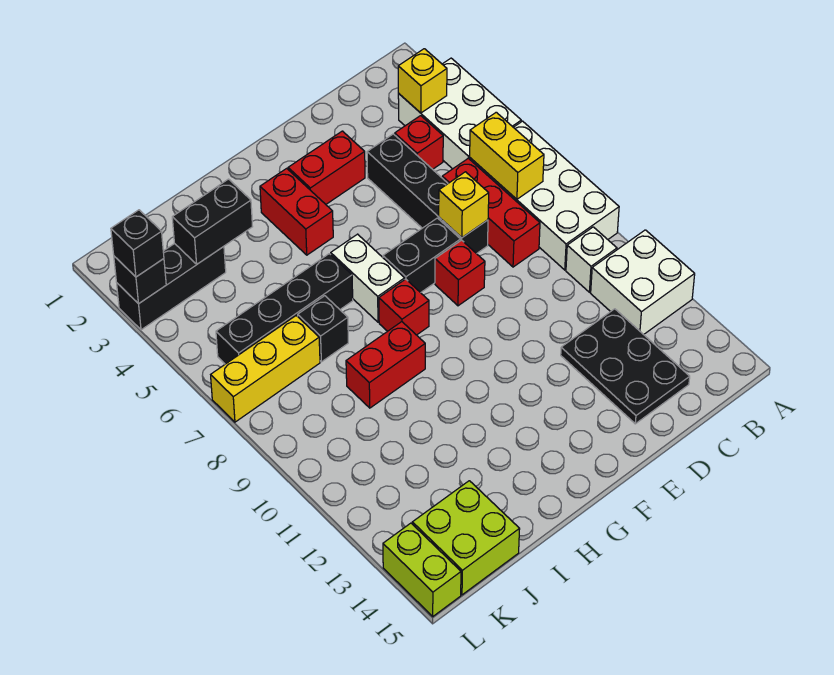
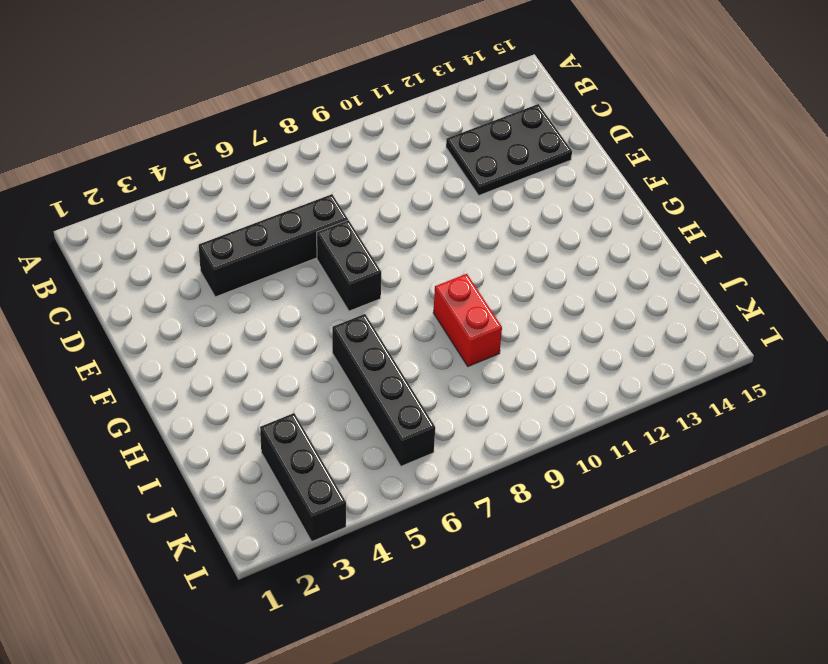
none -> white brick A3:B5 level 1
none -> white brick A6:B9 level 1
none -> white brick A11:B12 level 1

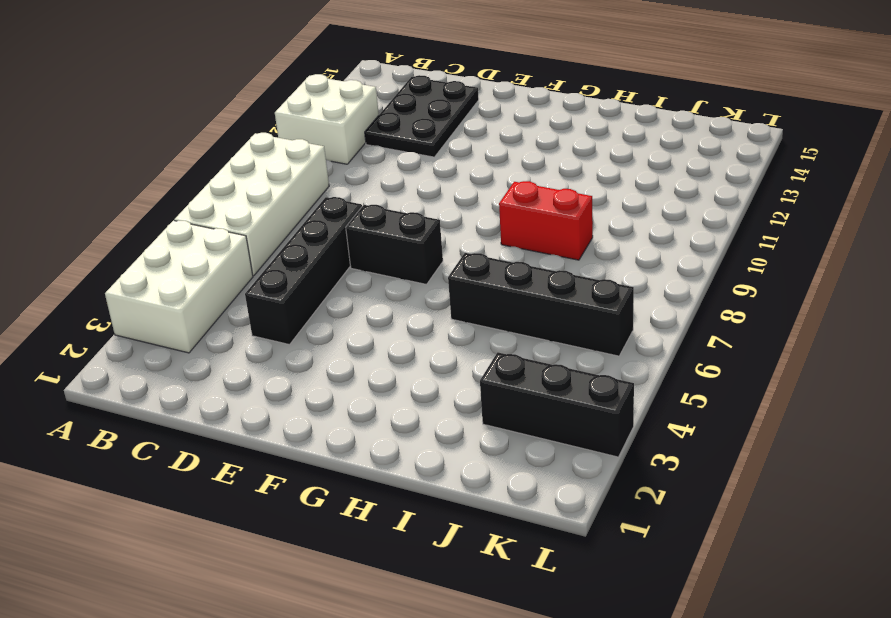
none -> white brick B10 level 1
none -> red brick C4 level 1
none -> red brick C6:C8 level 1

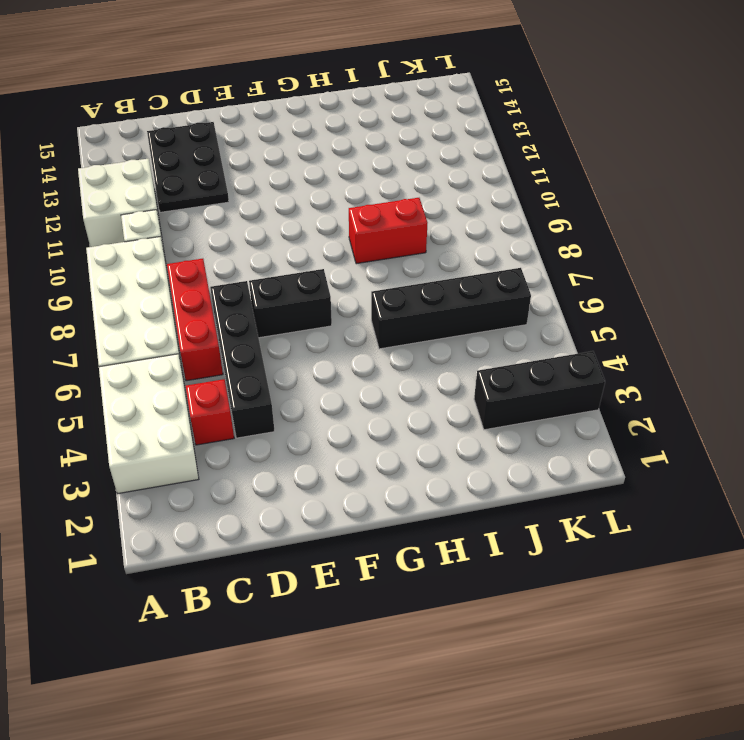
none -> red brick E3:F3 level 1
none -> red brick E8 level 1
none -> red brick G3:G4 level 1

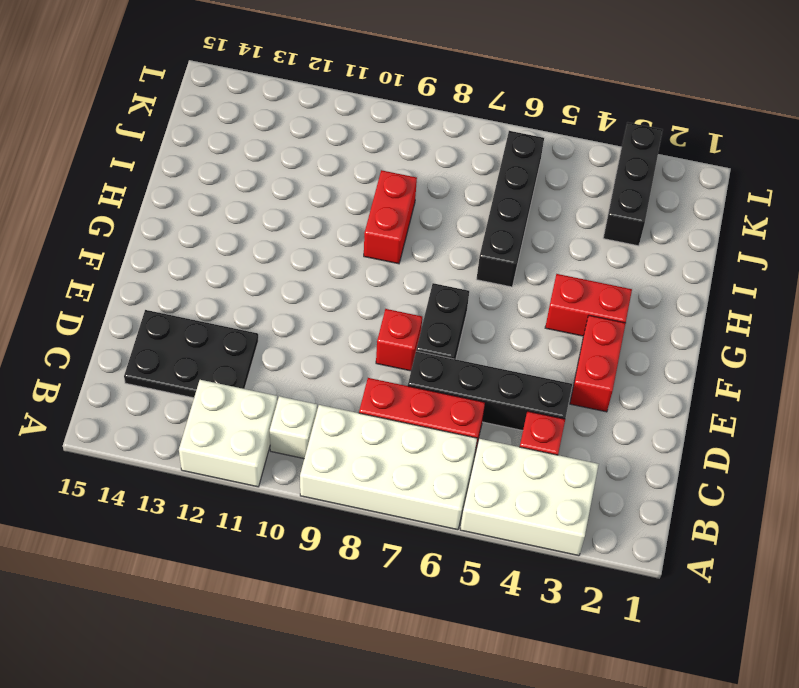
none -> white brick G6:G7 level 1
none -> red brick G8 level 1
none -> black brick I7 level 1

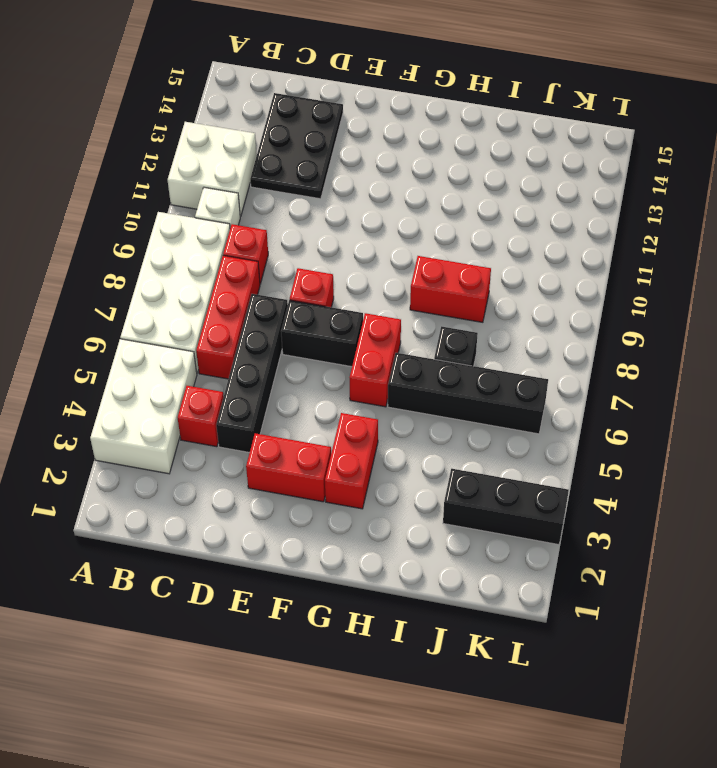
red brick C9 level 1 -> red brick G8 level 1
red brick G6:G7 level 1 -> white brick G6:G7 level 1
none -> yellow brick J7:L7 level 1
none -> lime brick J14:K15 level 1
none -> lime brick L14:L15 level 1

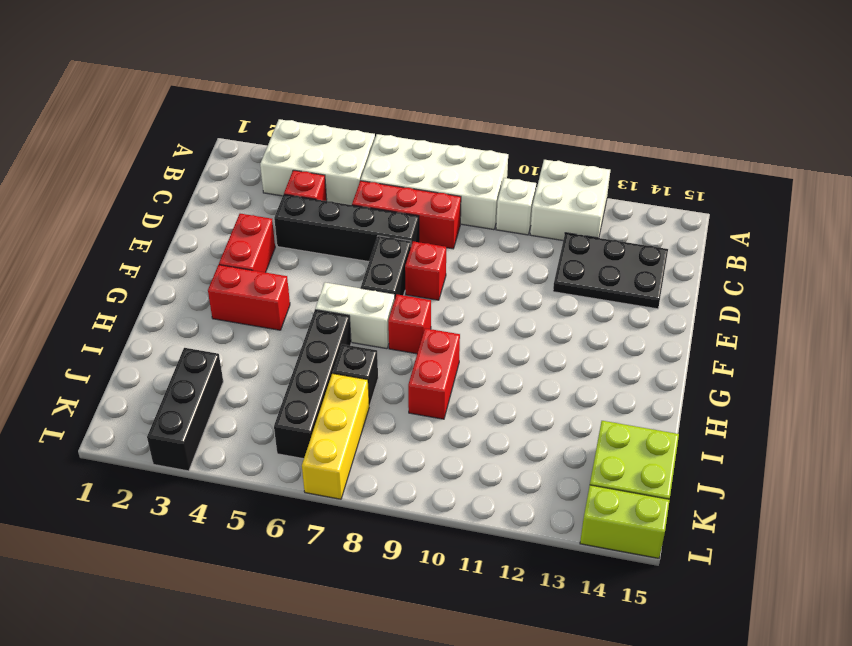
none -> yellow brick B3 level 2
none -> yellow brick B6:B7 level 2
none -> yellow brick D7 level 2

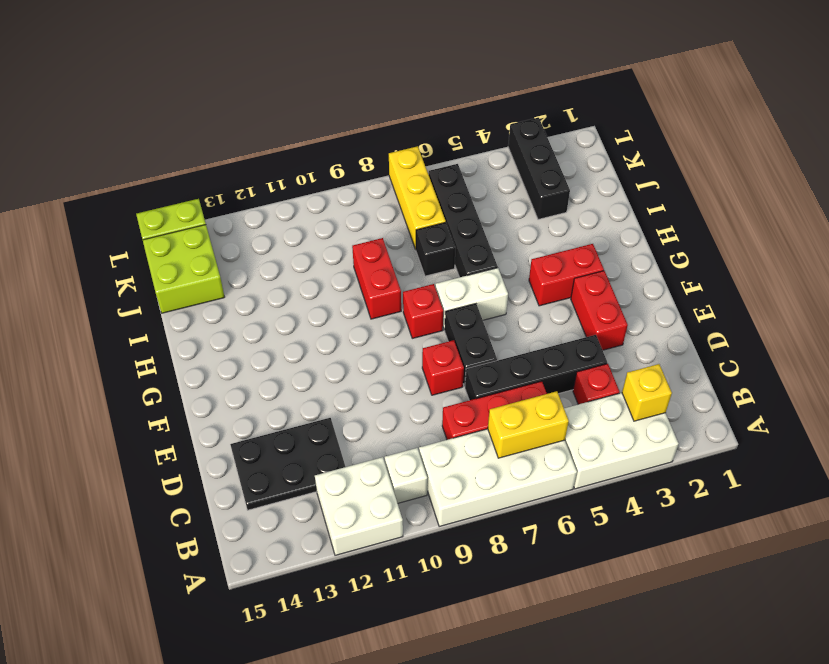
none -> yellow brick D7 level 2
none -> black brick I3:J3 level 2
none -> black brick L3 level 2

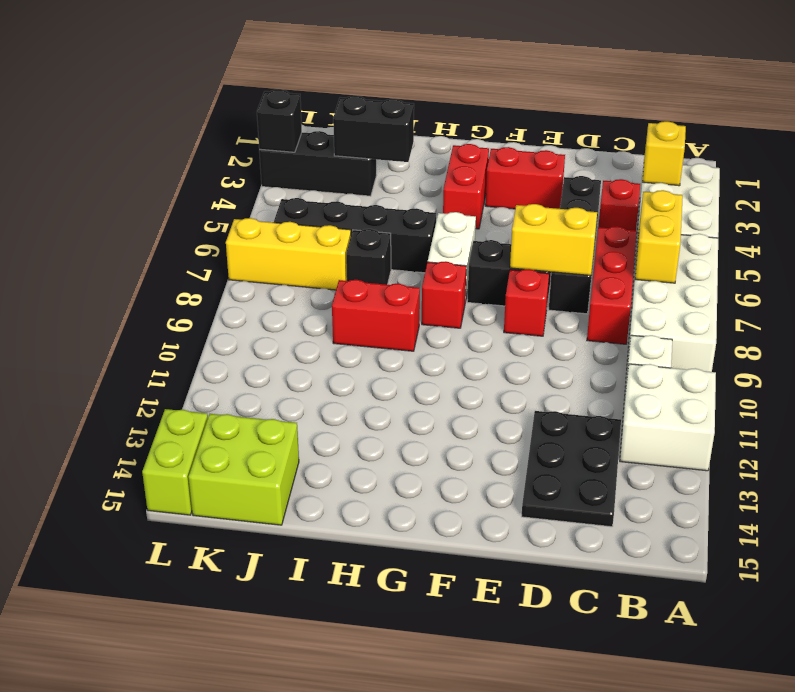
yellow brick D7:E7 level 2 -> yellow brick D7 level 2
none -> black brick L3 level 3

